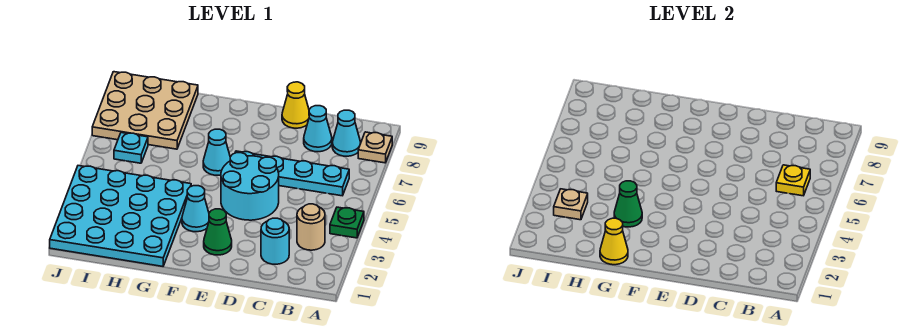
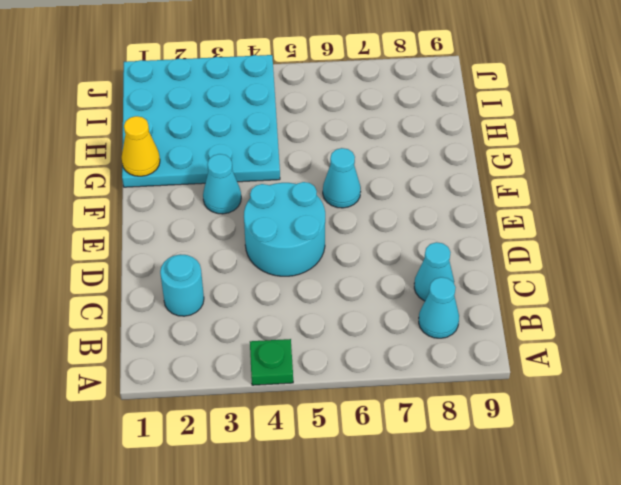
none -> tan plate A8 level 1
none -> tan round brick B3 level 1
none -> cyan plate B6:E6 level 1

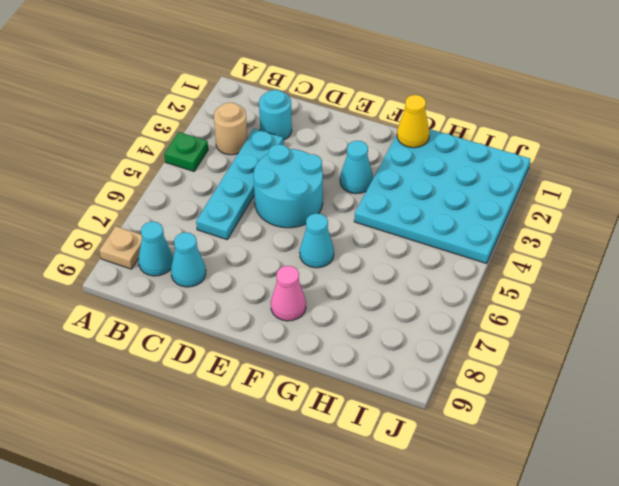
cyan plate C3:C6 level 1 -> cyan plate B6:E6 level 1
pink cone F8 level 1 -> none
none -> yellow cone D9 level 1
none -> green cone E2 level 1
none -> tan plate H7:J9 level 1

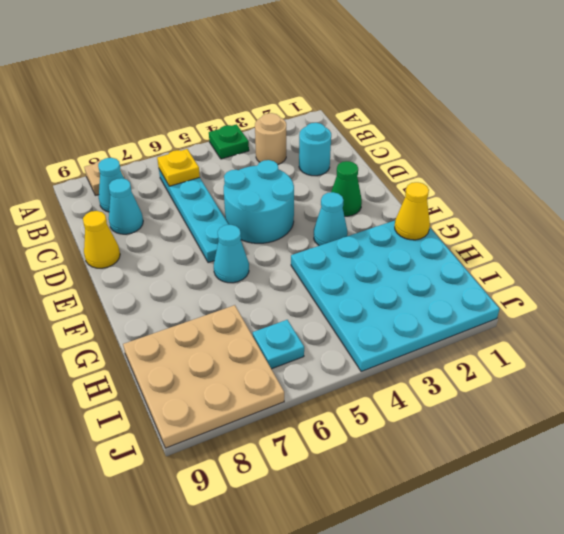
none -> green cone G3 level 2
none -> tan plate I3 level 2

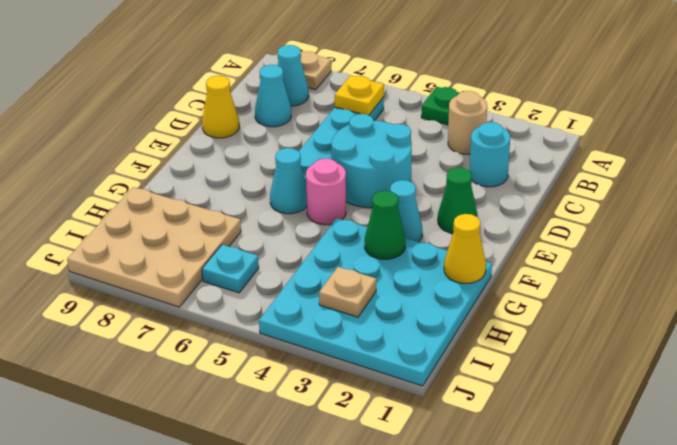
pink round brick F5 level 1 -> none

